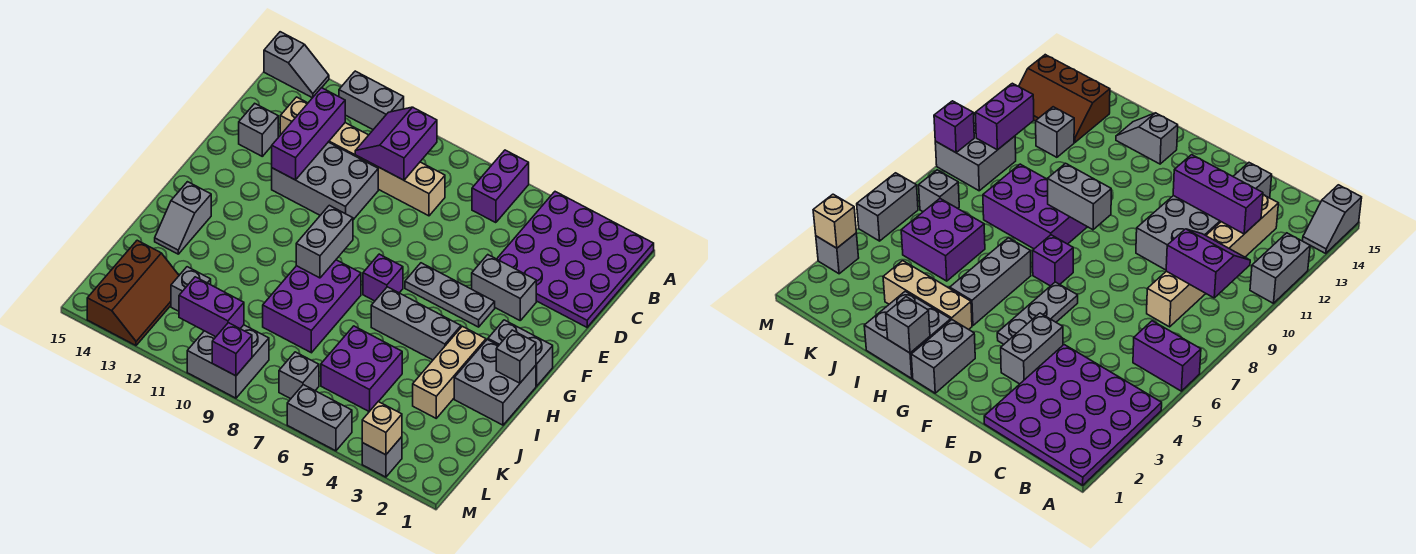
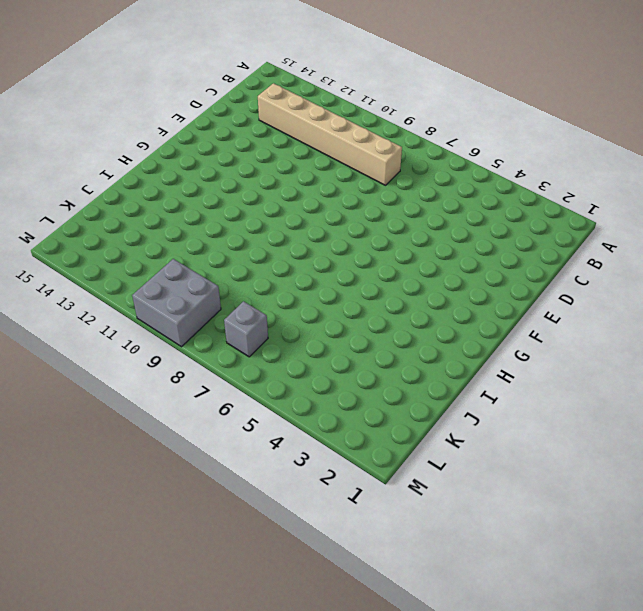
none -> purple plate A1:D4 level 1
none -> purple brick A6:B6 level 1
none -> grey brick A11:A12 level 1
none -> grey slope A14:A15 level 1 top 15

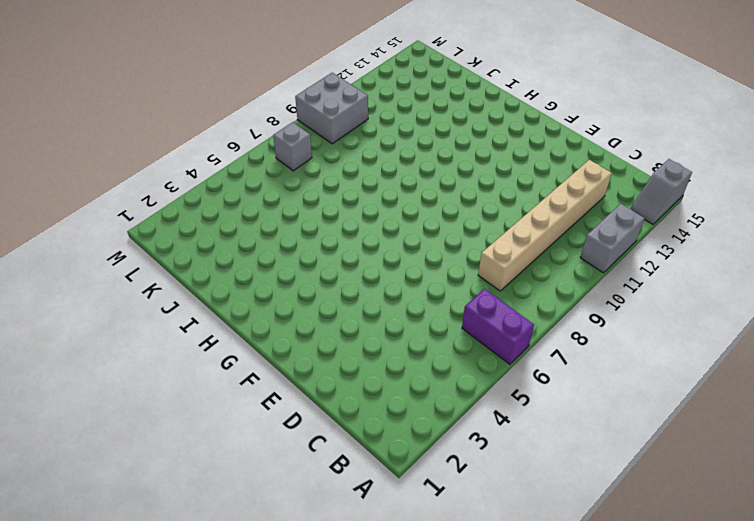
none -> purple plate A1:D4 level 1
none -> grey brick D10:E12 level 1
none -> grey brick D14 level 1
none -> grey brick E3:E4 level 1

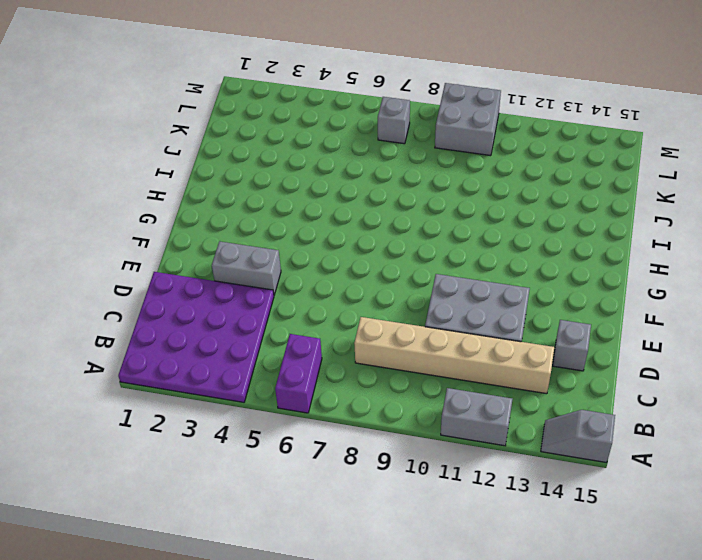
none -> grey plate F4:F6 level 1
none -> grey brick G1:G2 level 1
none -> purple brick G7 level 1
none -> grey brick H1:I2 level 1

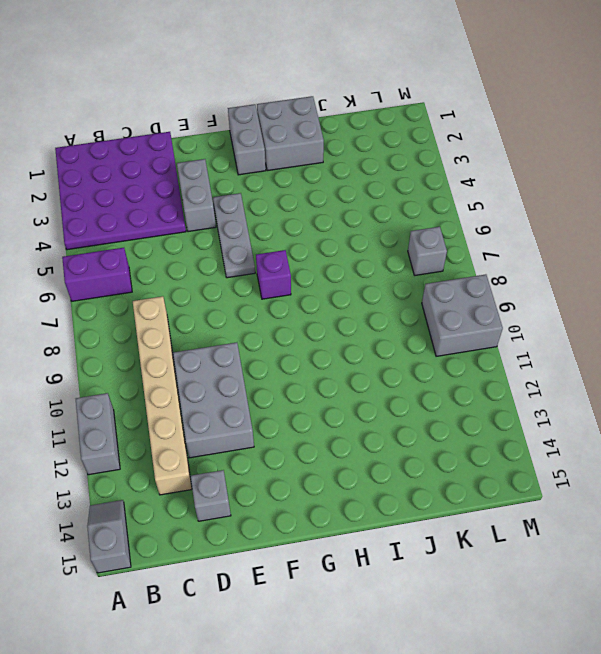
none -> tan brick H3:J3 level 1
none -> grey brick H4:H6 level 1
none -> purple brick H8:J9 level 1
none -> grey slope H14:I14 level 1 top H

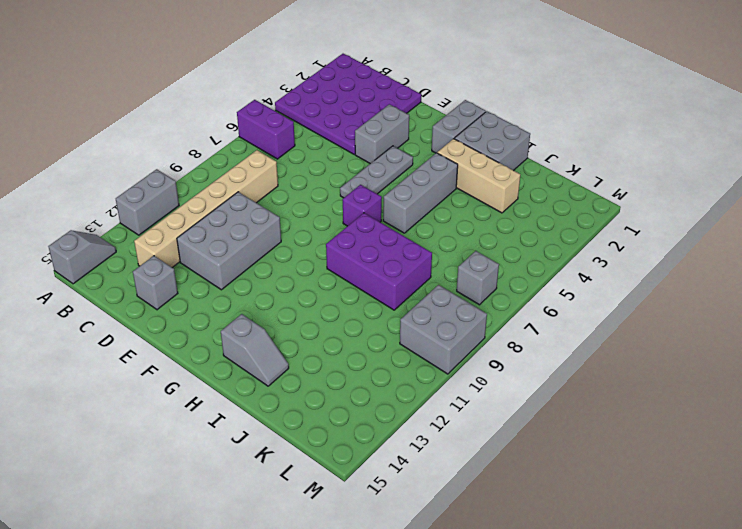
none -> purple brick J5:K6 level 1
none -> grey brick K12 level 1
none -> brown slope K13:M14 level 1 top 14
none -> grey brick M3 level 1

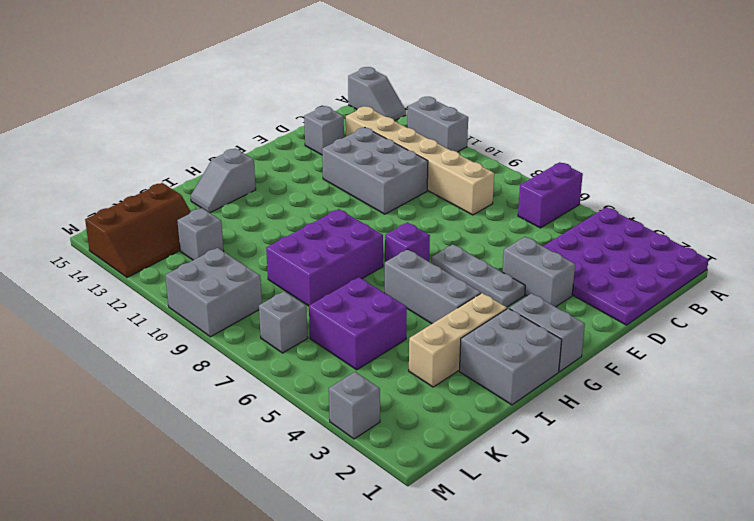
none -> grey brick M5:M6 level 1
none -> purple slope B9:C10 level 2 top 9
none -> purple brick C12:E12 level 2
none -> grey brick G9:H9 level 2

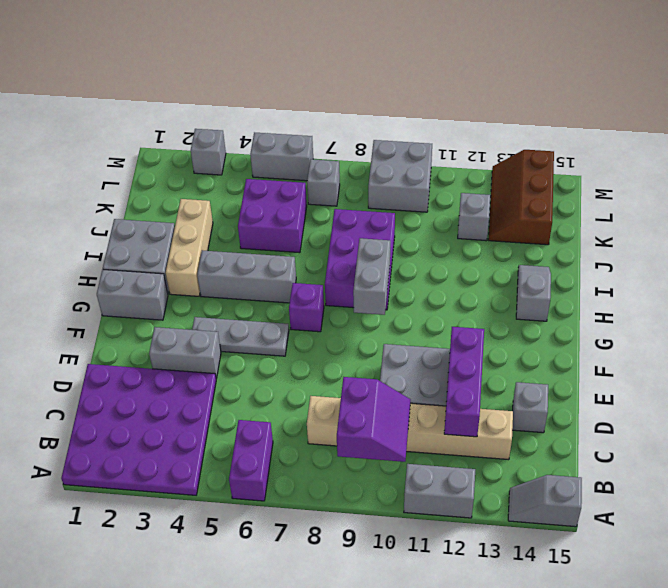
none -> grey brick H1 level 2
none -> purple brick L10:L11 level 2
none -> tan brick M3 level 2
none -> purple brick M9 level 2

